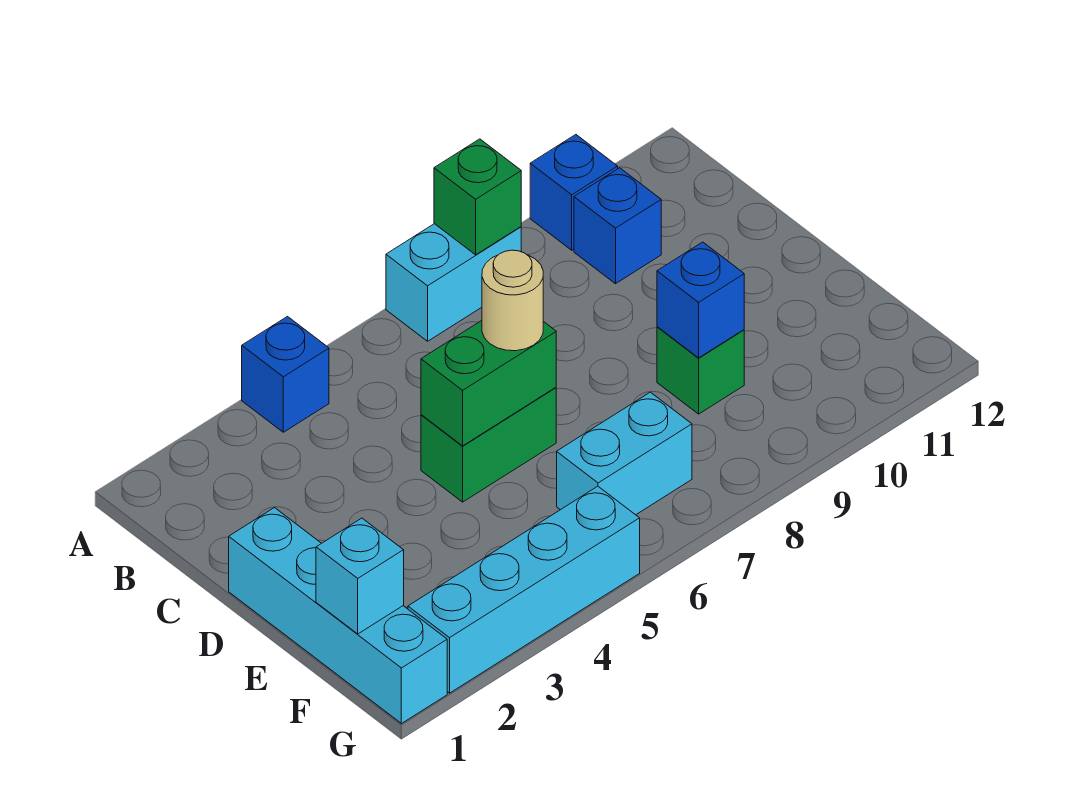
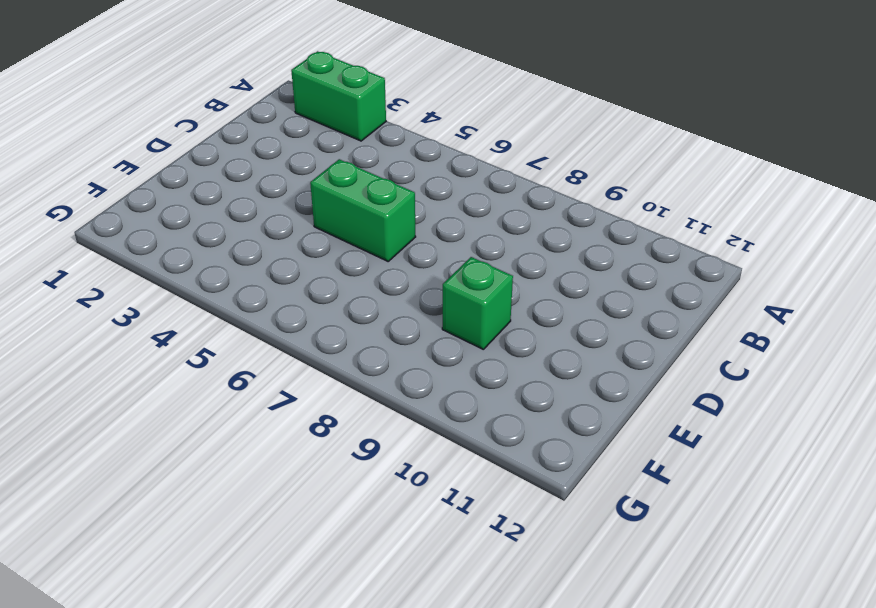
green brick A2:A3 level 1 -> green brick D5:D6 level 2
none -> blue brick A4 level 1
none -> cyan brick A7:A8 level 1
none -> blue brick A10 level 1

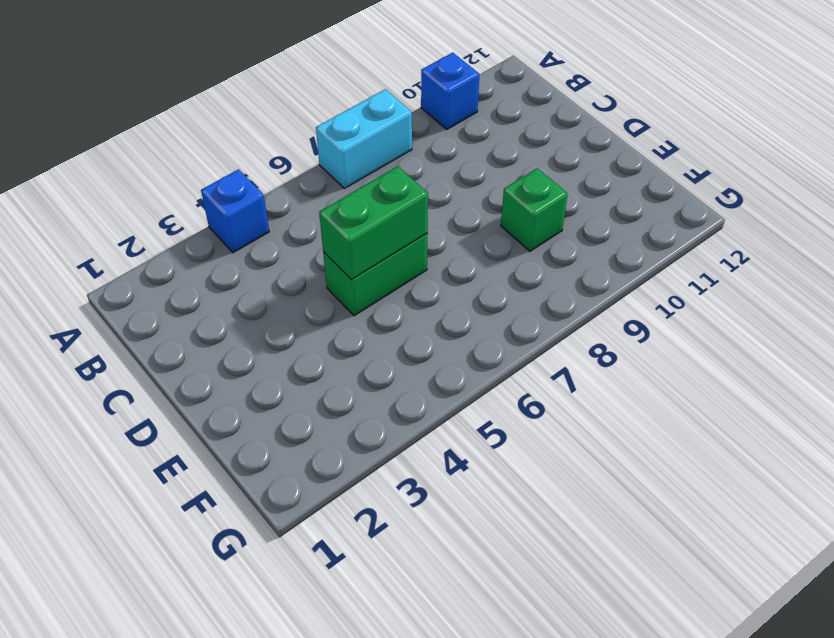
none -> blue brick B10 level 1
none -> cyan brick D1:G1 level 1
none -> cyan brick F6:F7 level 1

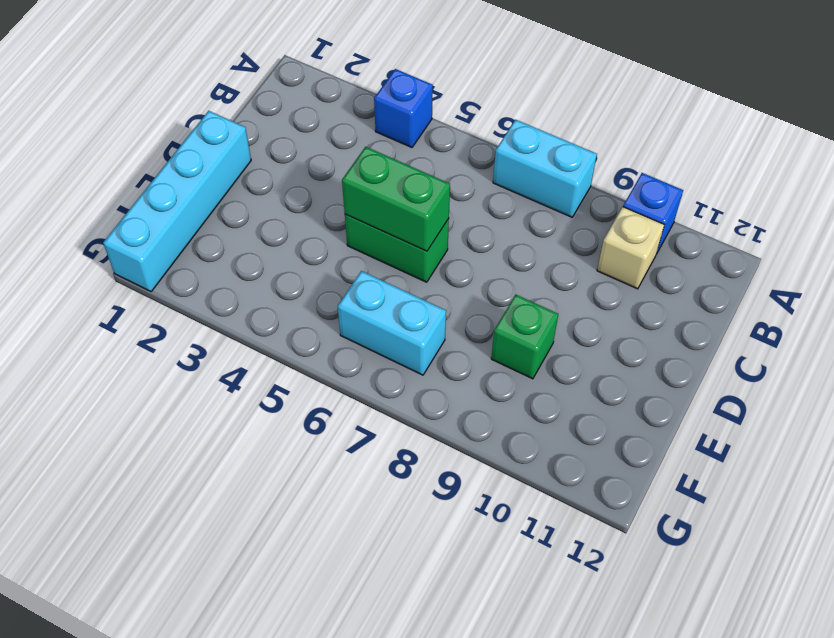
tan brick B10 level 1 -> blue brick B10 level 1
none -> cyan brick G2:G5 level 1
none -> green brick A8 level 2
none -> blue brick E9 level 2

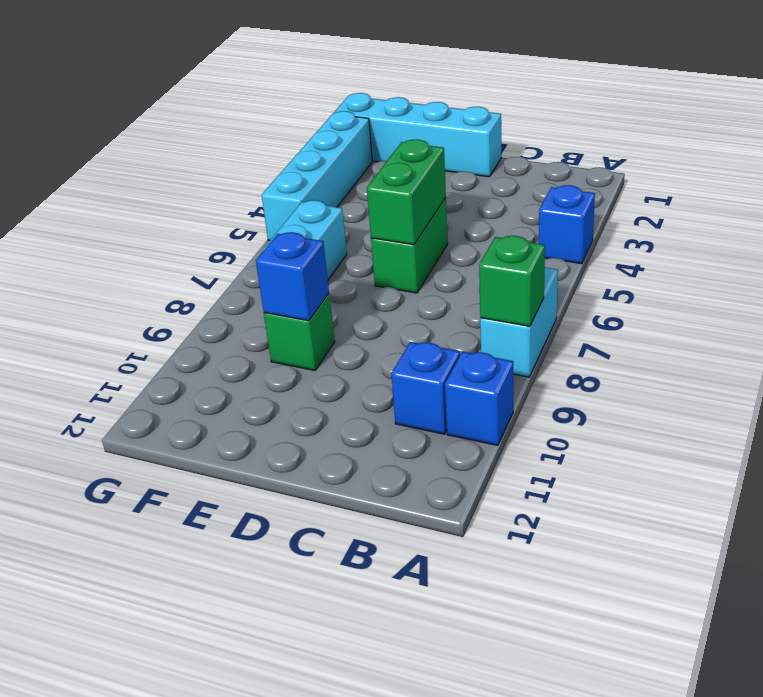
none -> cyan brick F1 level 2
none -> tan round brick D6 level 3

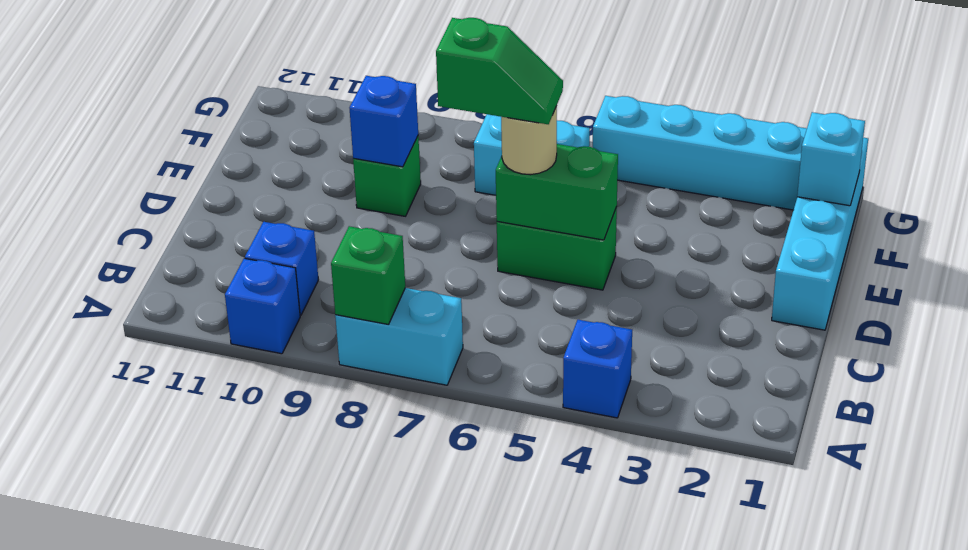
green slope D6:D7 level 4 top 7 -> none

